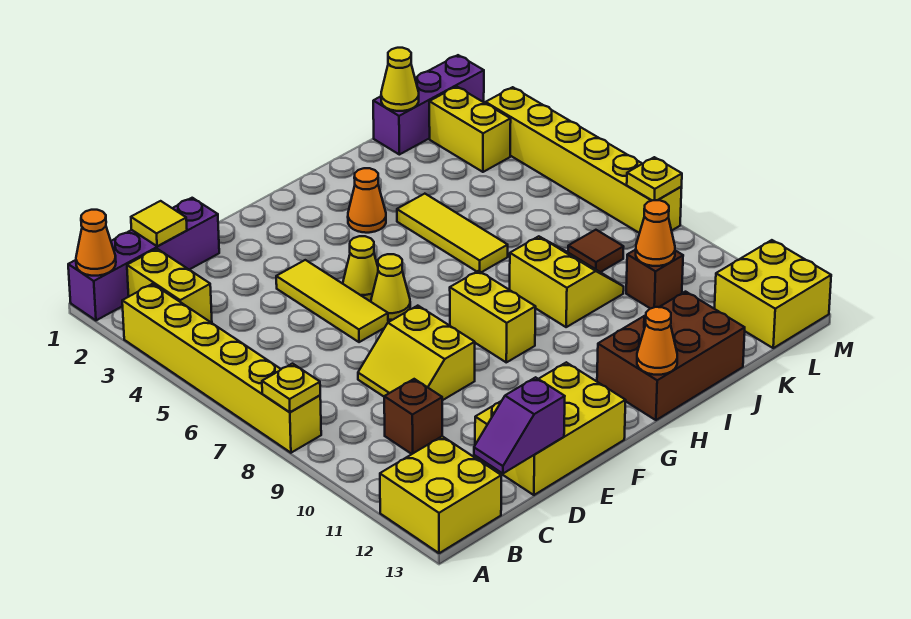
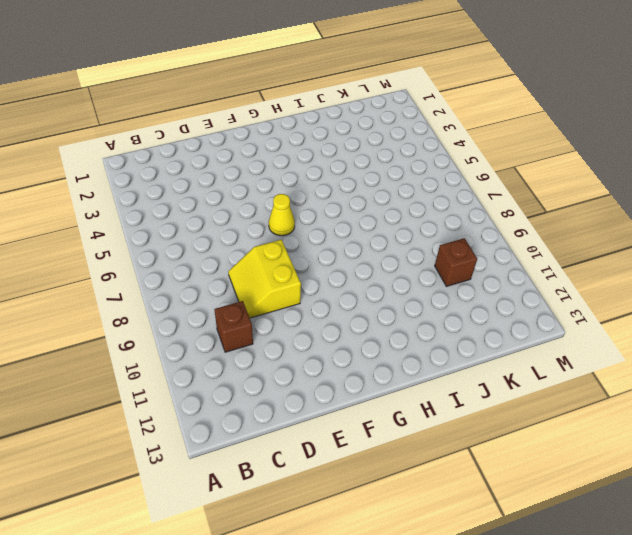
none -> purple brick A1:D1 level 1
none -> yellow brick A3:A8 level 1
none -> yellow brick A12:B13 level 1

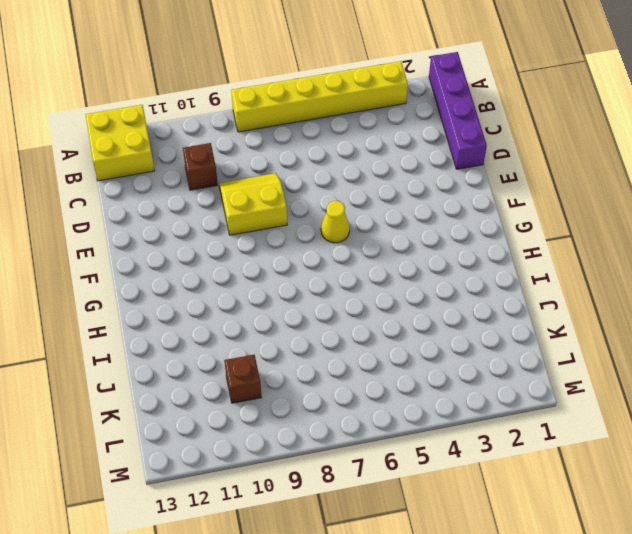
none -> yellow brick B2:B3 level 1
none -> yellow brick D12:F13 level 1
none -> yellow tile E4:E6 level 1

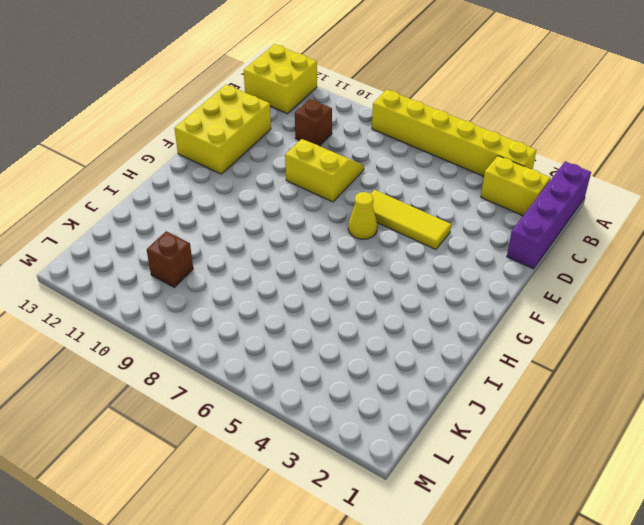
none -> yellow cone F5 level 1
none -> yellow brick G8:G9 level 1
none -> orange cone H3 level 1

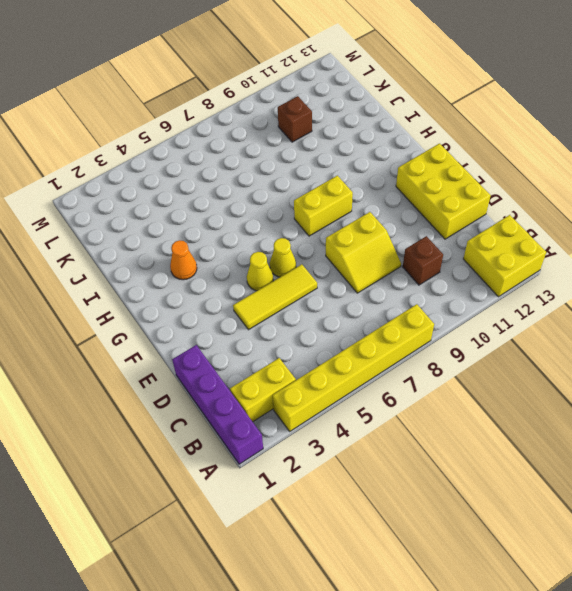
none -> brown brick H12:J13 level 1
none -> yellow tile I4:I6 level 1
none -> yellow slope I8:J9 level 1 top I

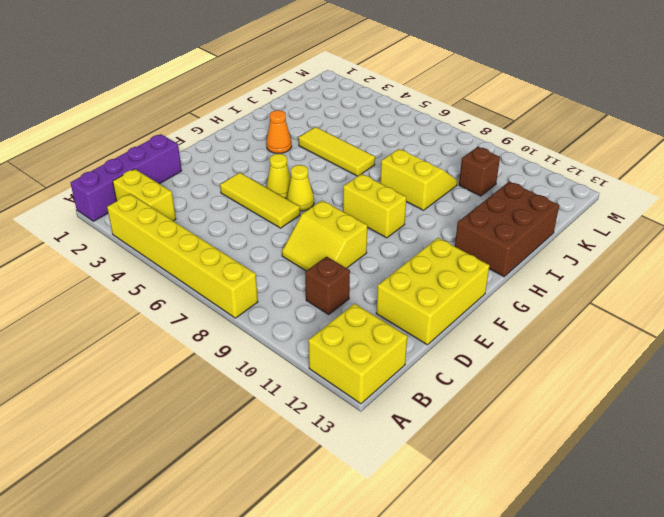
none -> purple brick K1:M1 level 1
none -> brown tile K8 level 1
none -> yellow brick L2:L3 level 1

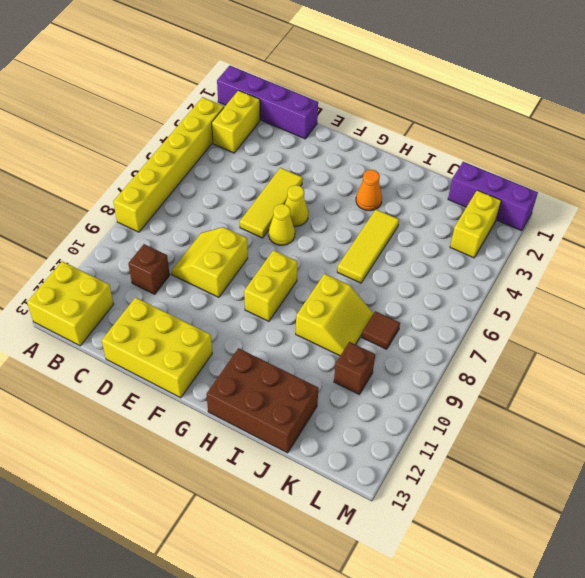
none -> yellow brick L12:M13 level 1
none -> yellow brick M3:M8 level 1
none -> orange cone A1 level 2

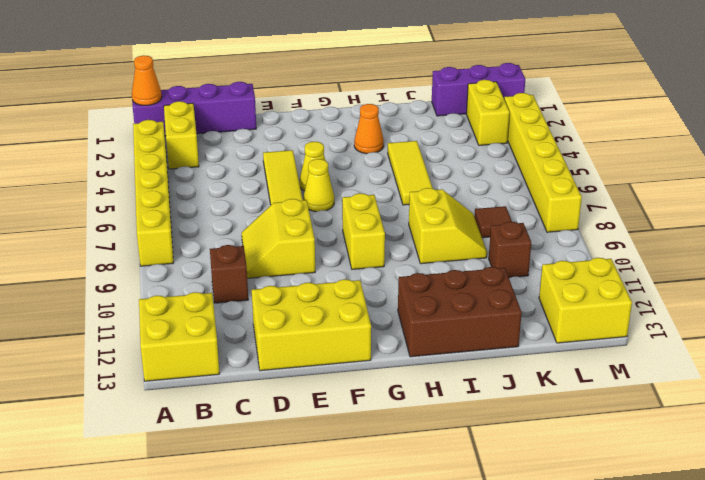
none -> yellow plate A8 level 2
none -> yellow tile C1 level 2
none -> purple slope C13:D13 level 2 top D

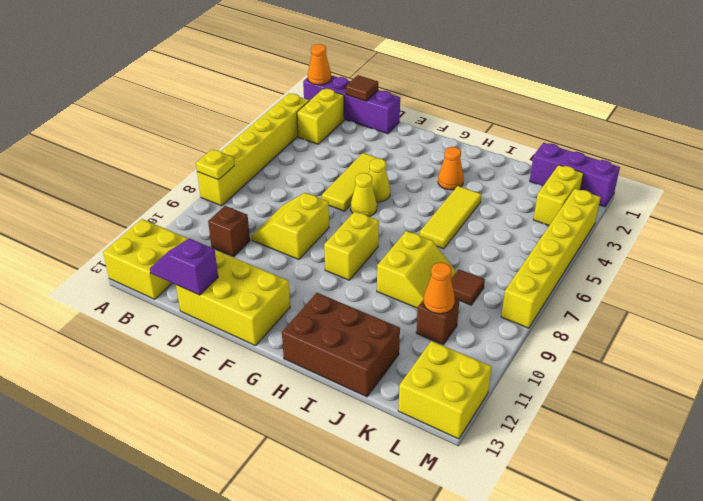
brown tile C1 level 2 -> yellow tile C1 level 2
none -> orange cone H13 level 2
none -> yellow cone K1 level 2
none -> yellow plate M8 level 2

